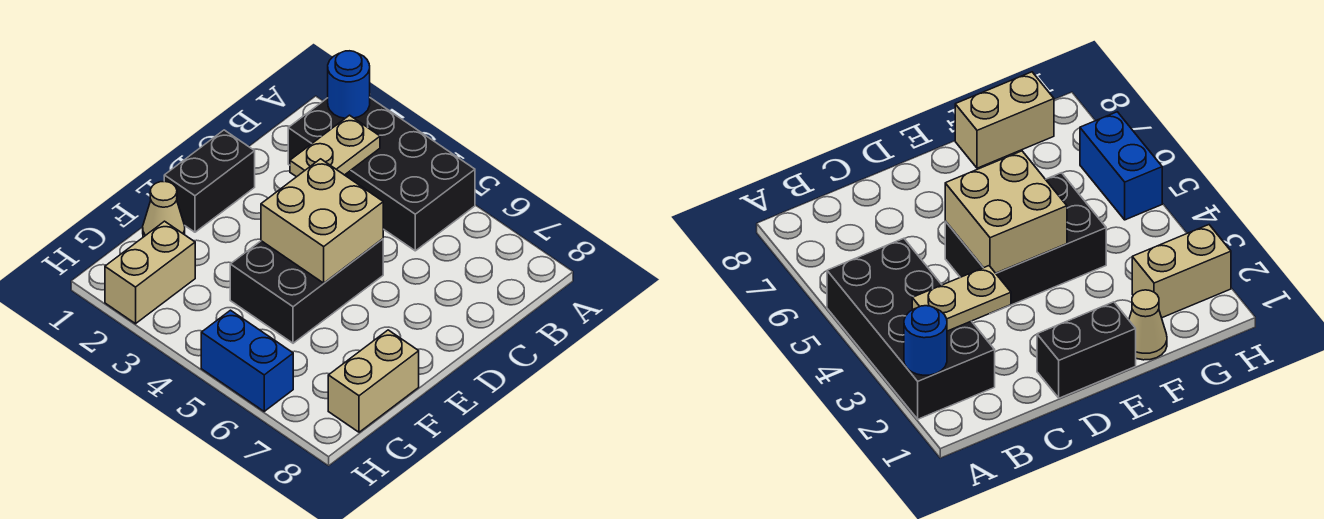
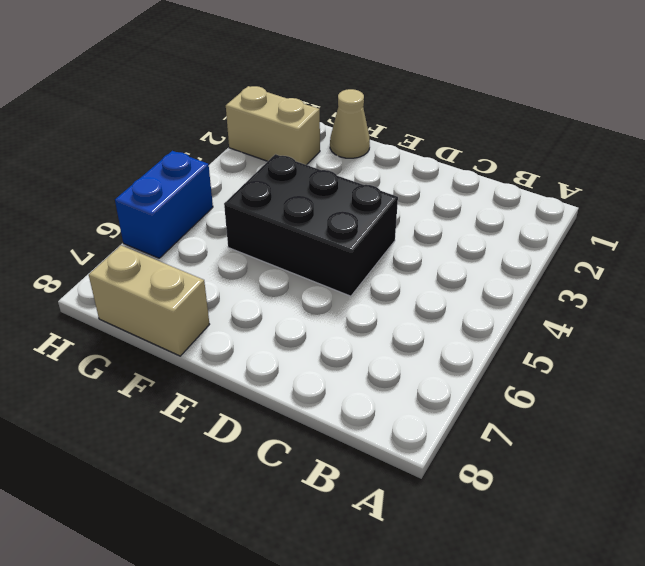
none -> black brick A2:B5 level 1
none -> black brick D1:E1 level 1

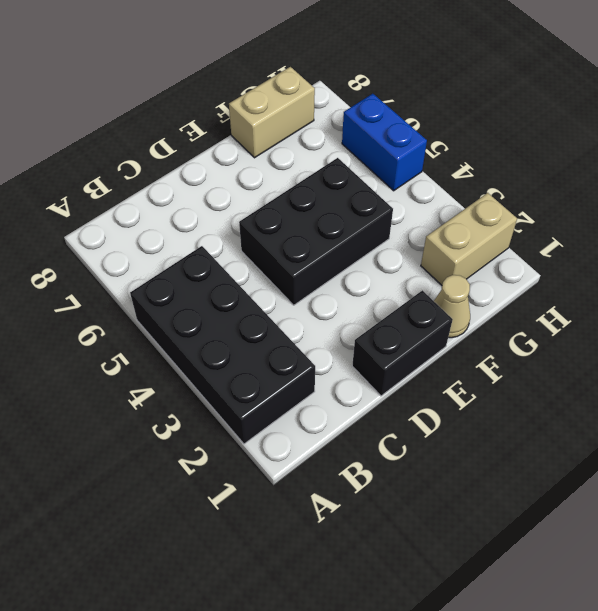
none -> blue round brick A2 level 2
none -> tan plate B3:C3 level 2

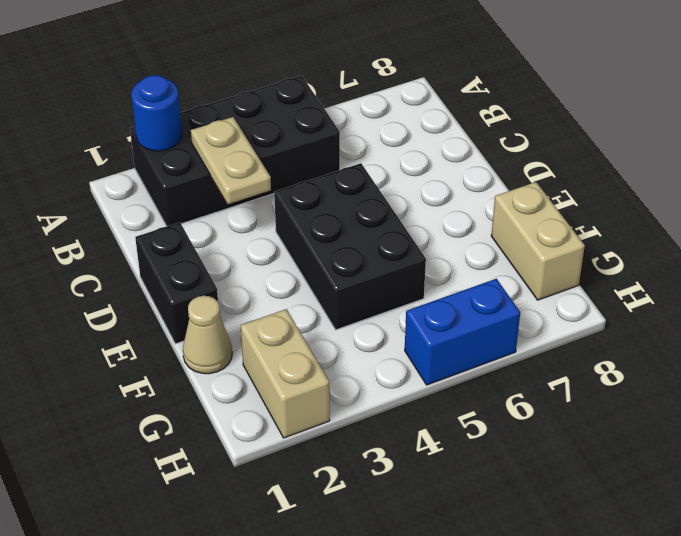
none -> tan brick D4:E5 level 2

